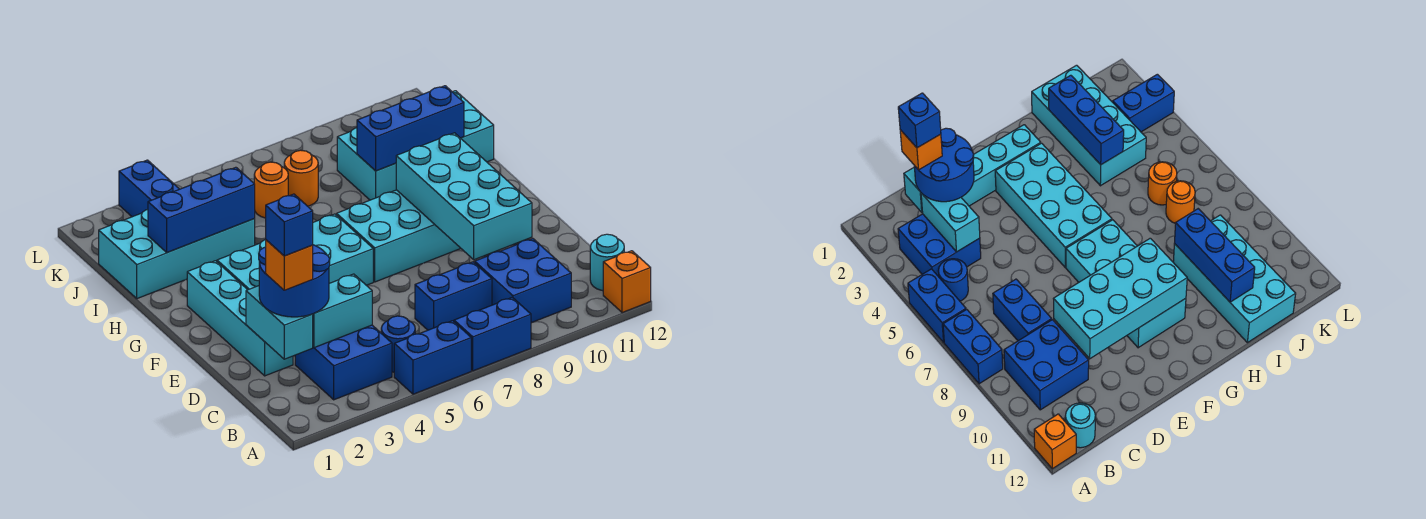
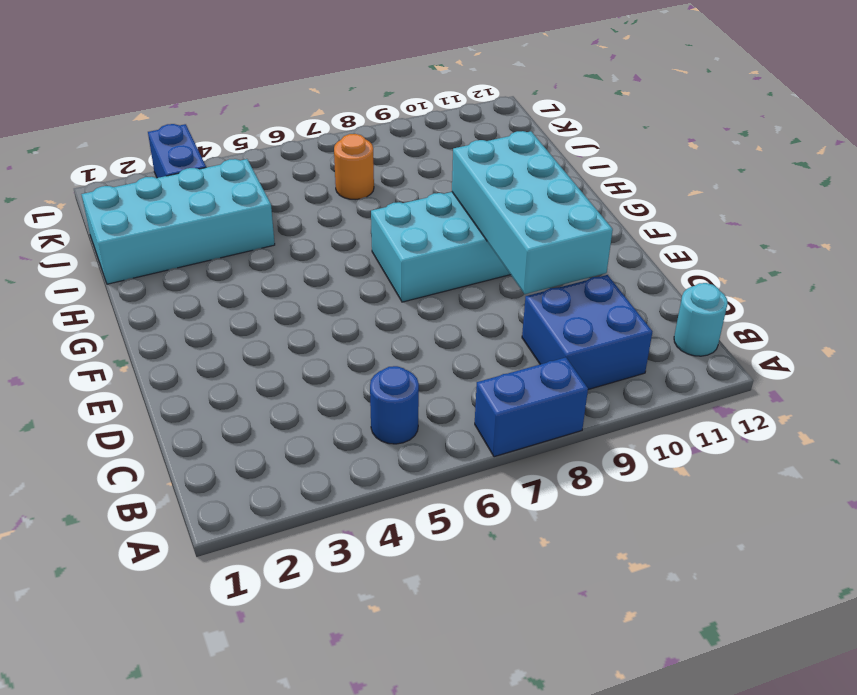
none -> blue brick A5:A6 level 1
none -> orange brick A12 level 1
none -> blue brick B3:C4 level 1

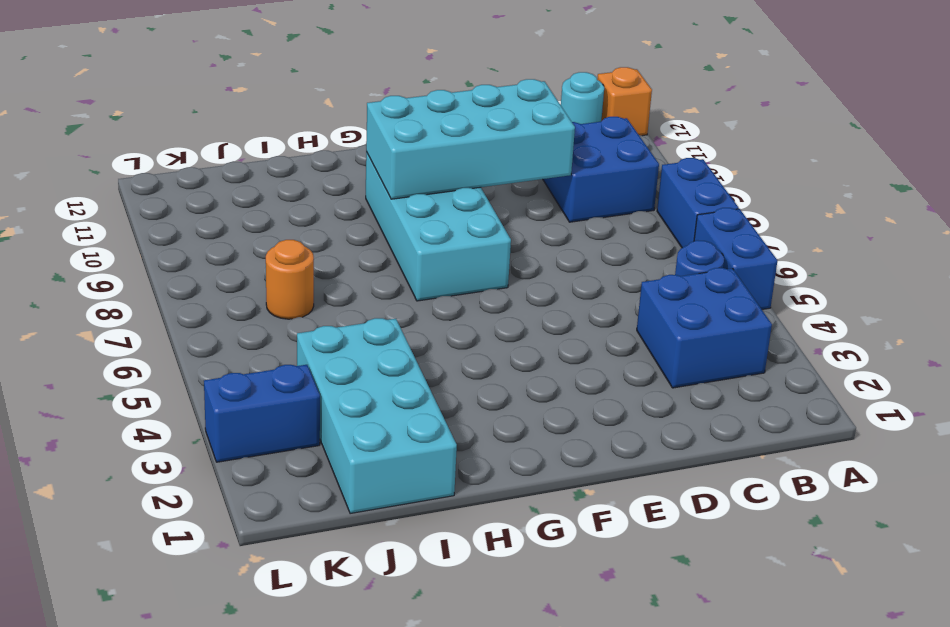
none -> blue brick C7:C8 level 1
none -> cyan brick D2:G2 level 1
none -> cyan brick F3:G6 level 1

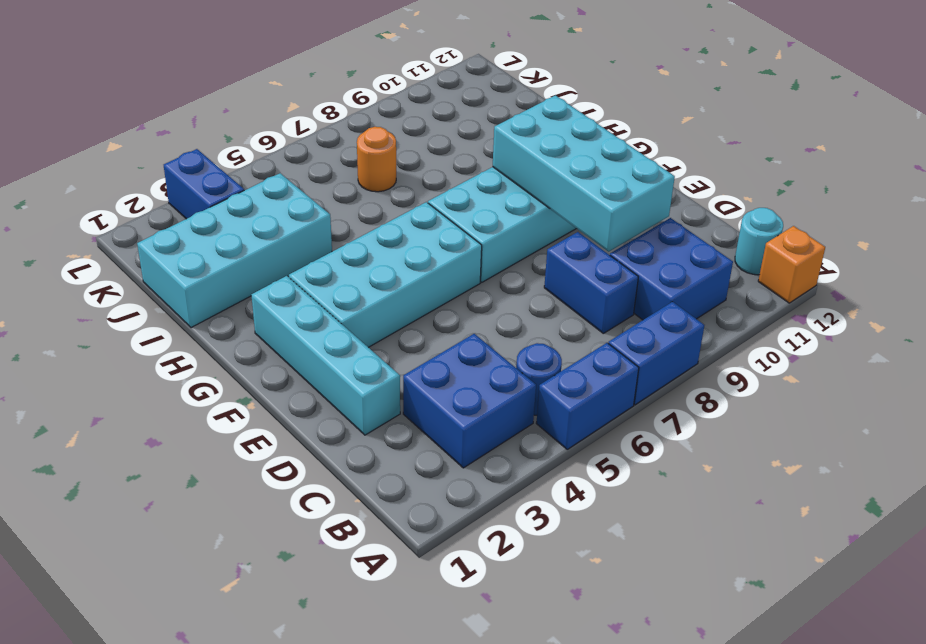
blue brick C8:D8 level 1 -> blue brick C7:C8 level 1
none -> cyan brick I9:J12 level 1
none -> orange round brick J6 level 1
none -> cyan brick C2:D2 level 2

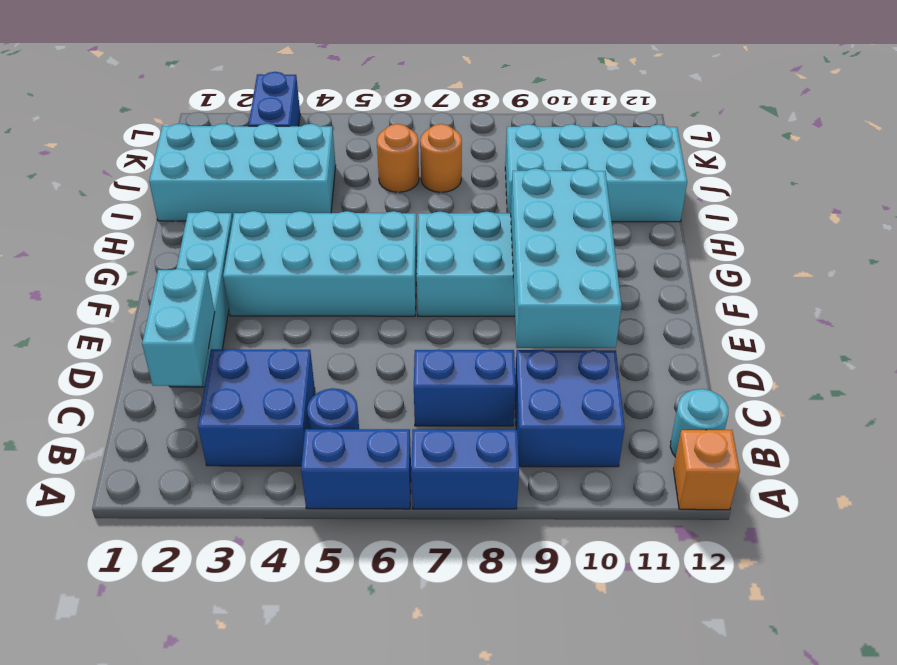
none -> cyan brick C3:C4 level 2
none -> blue brick I2:I4 level 2
none -> blue brick I9:I11 level 2

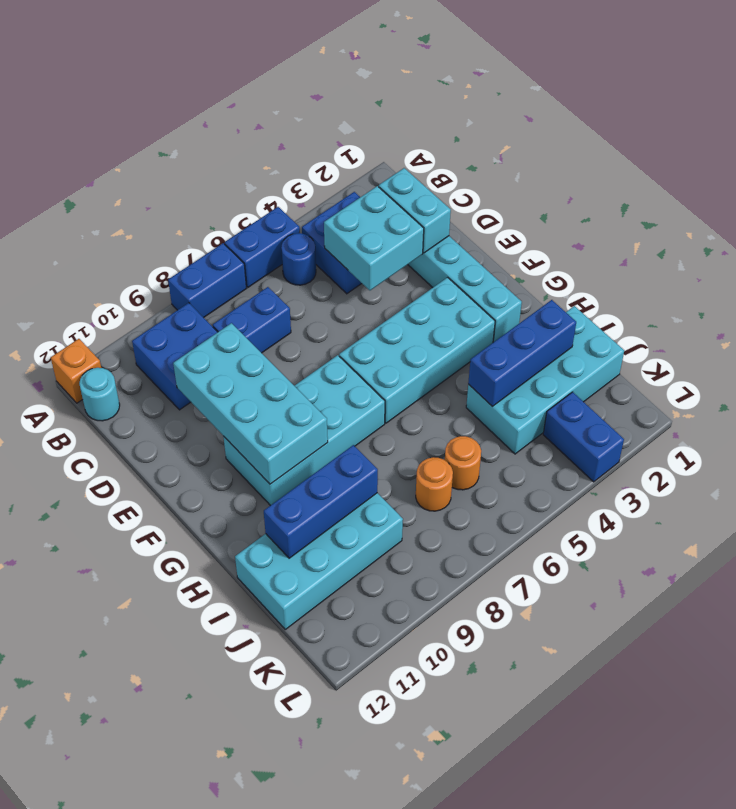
cyan brick C3:D4 level 2 -> cyan brick C3:C4 level 2
none -> blue round brick C2:D3 level 3
none -> orange brick C2 level 4
none -> blue brick C2 level 5

